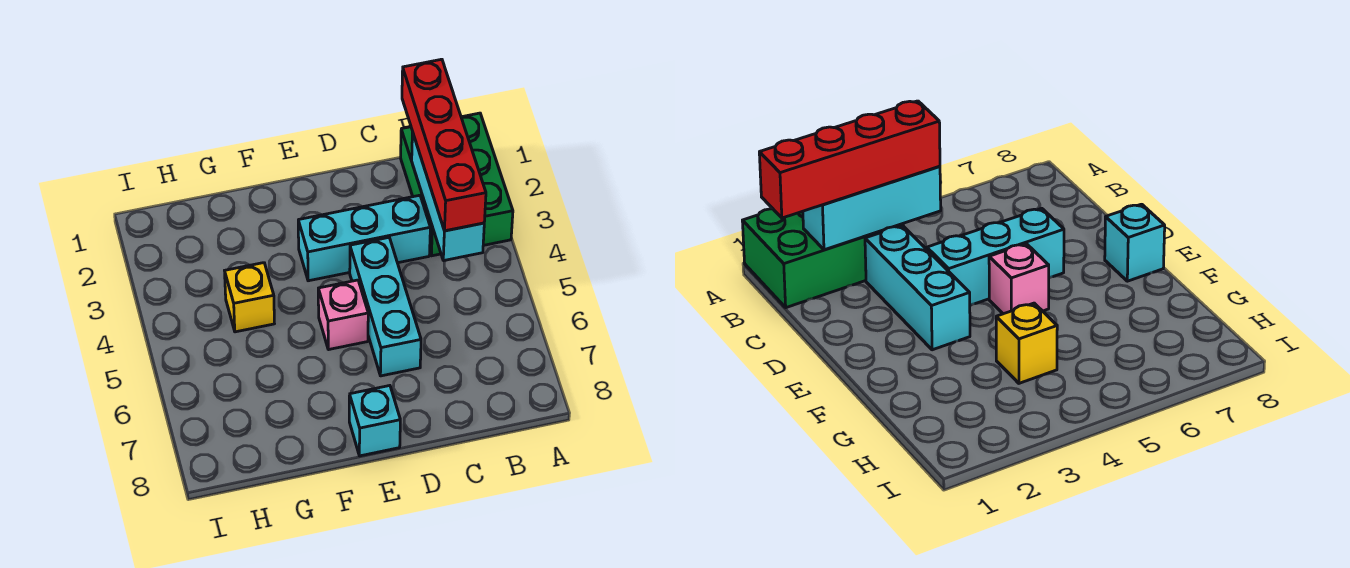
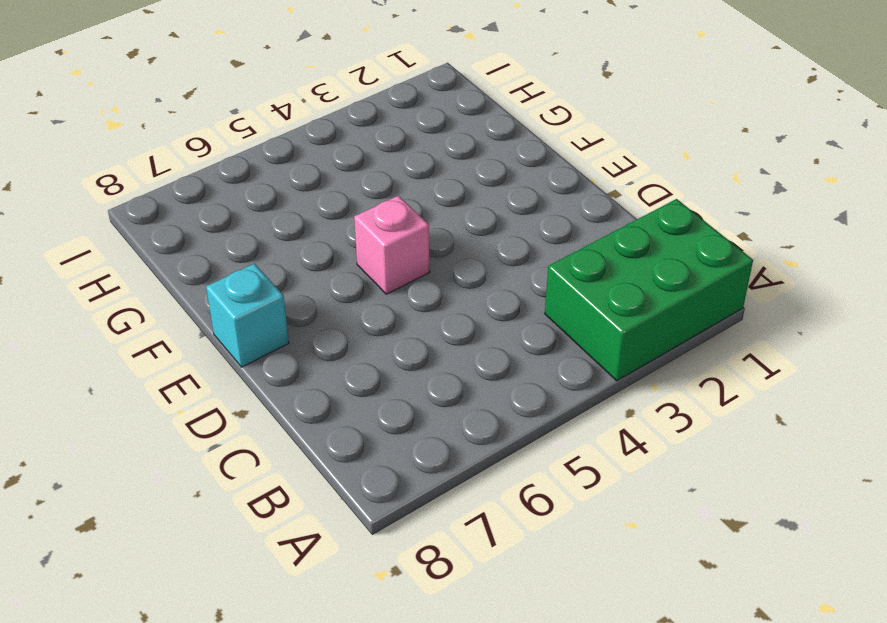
none -> cyan brick C3:E3 level 1
none -> cyan brick D4:D6 level 1

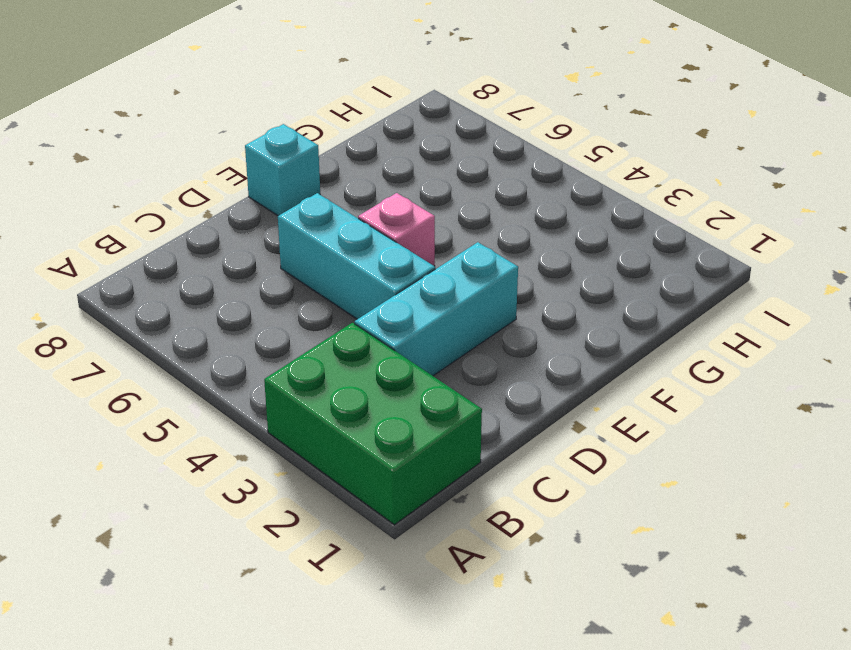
none -> yellow brick G4 level 1
none -> cyan brick B2:B4 level 2

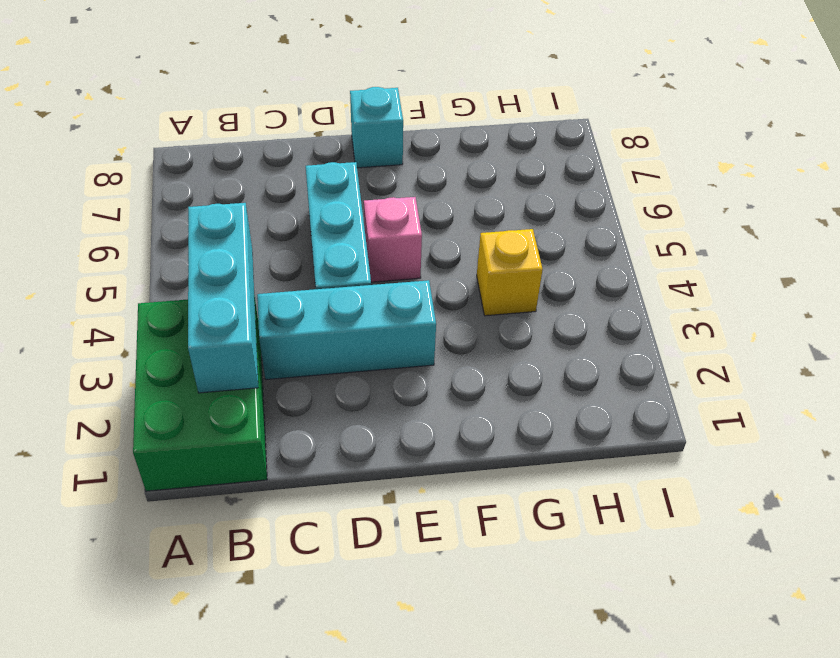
none -> red brick B1:B4 level 3

